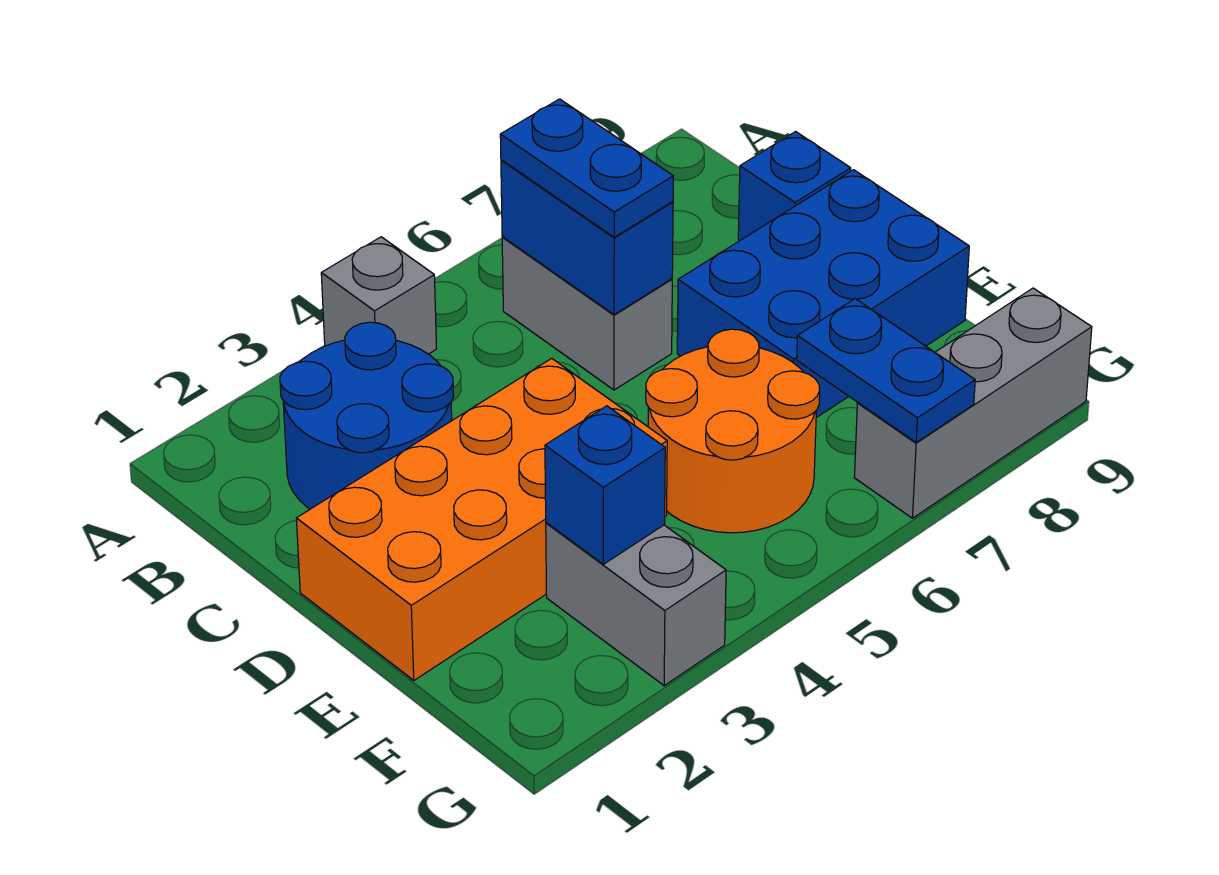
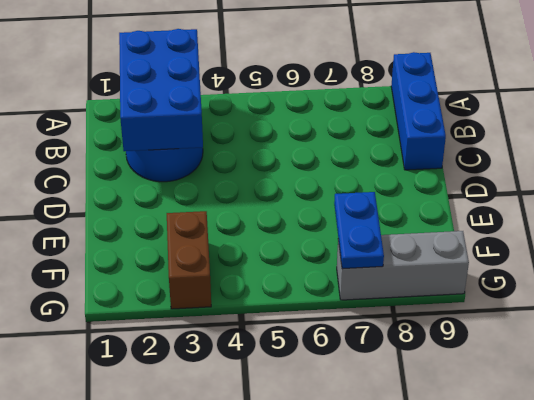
blue brick A2:C3 level 2 -> blue brick D7:E9 level 1
blue brick A9:C9 level 1 -> blue brick C9 level 1
brown brick F3:G3 level 1 -> grey brick F3:G3 level 1
none -> grey brick A4 level 1
none -> grey brick B6:C6 level 1
none -> orange brick D1:E4 level 1

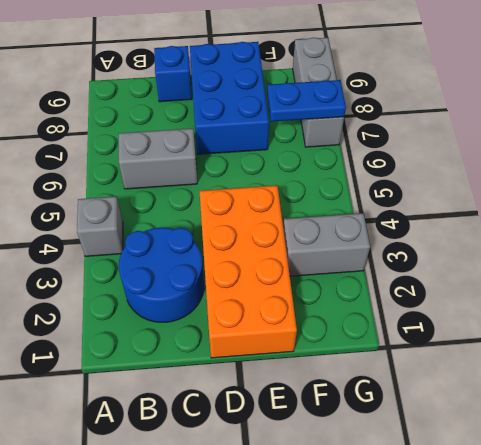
none -> orange round brick E5:F6 level 1
none -> blue brick B6:C6 level 2
none -> blue brick F3 level 2

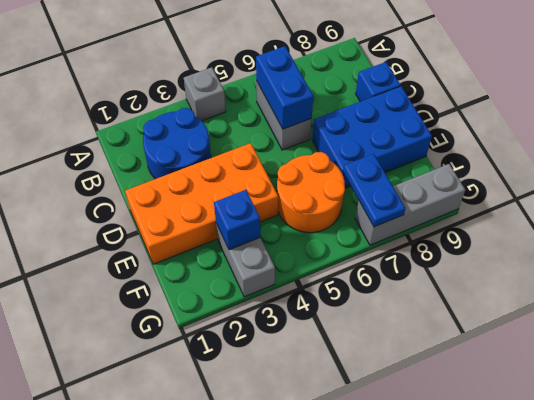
none -> blue plate B6:C6 level 3

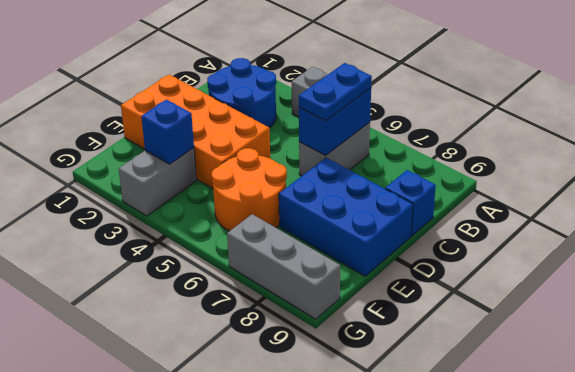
none -> blue plate F7:G7 level 2

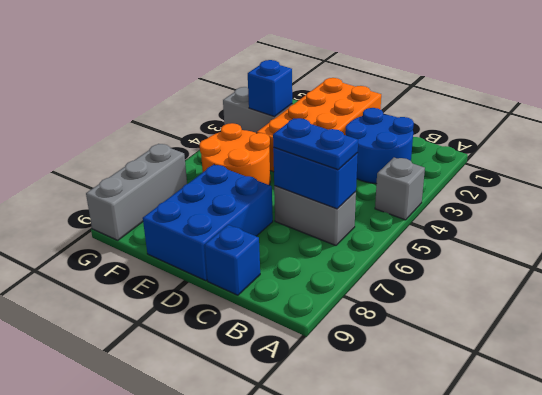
none -> blue plate F7:G7 level 2

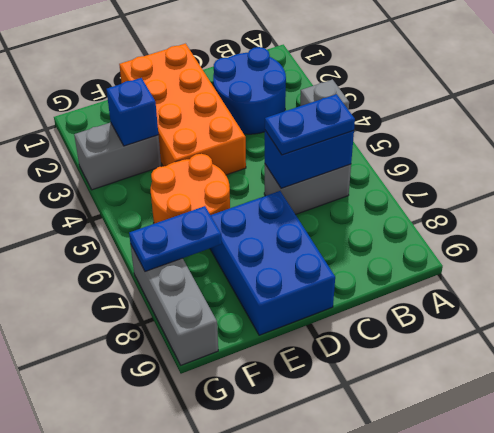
none -> blue brick C9 level 1

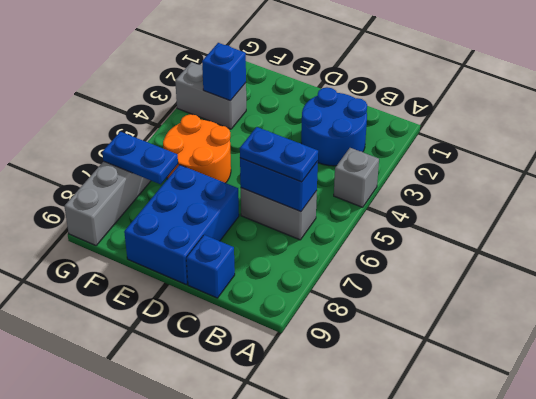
none -> orange brick D1:E4 level 1

